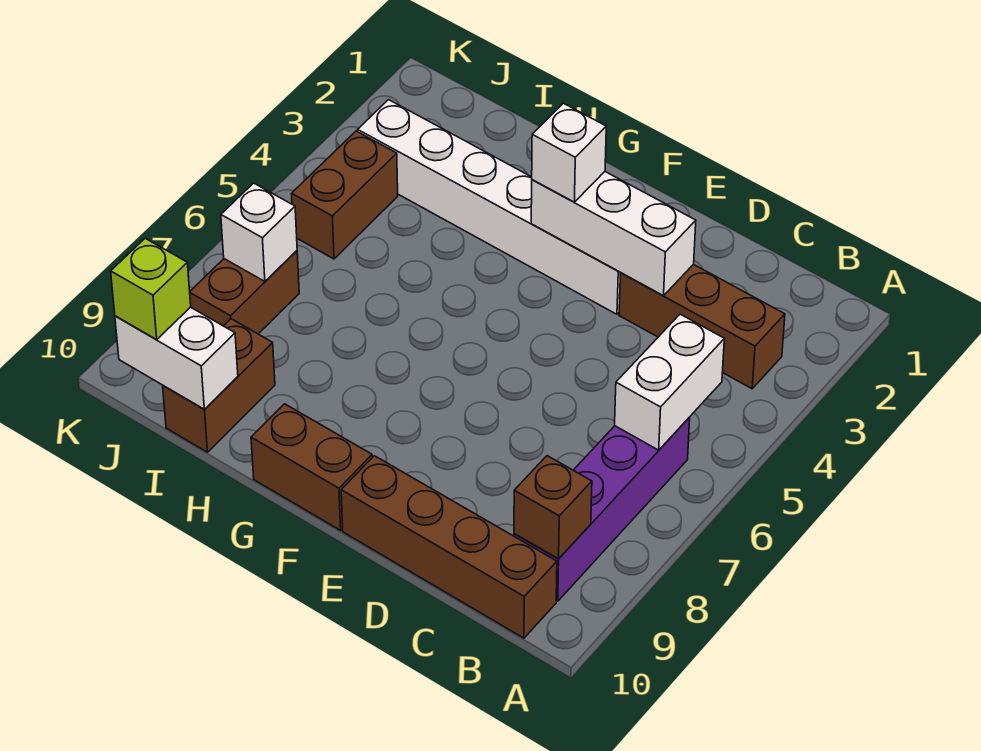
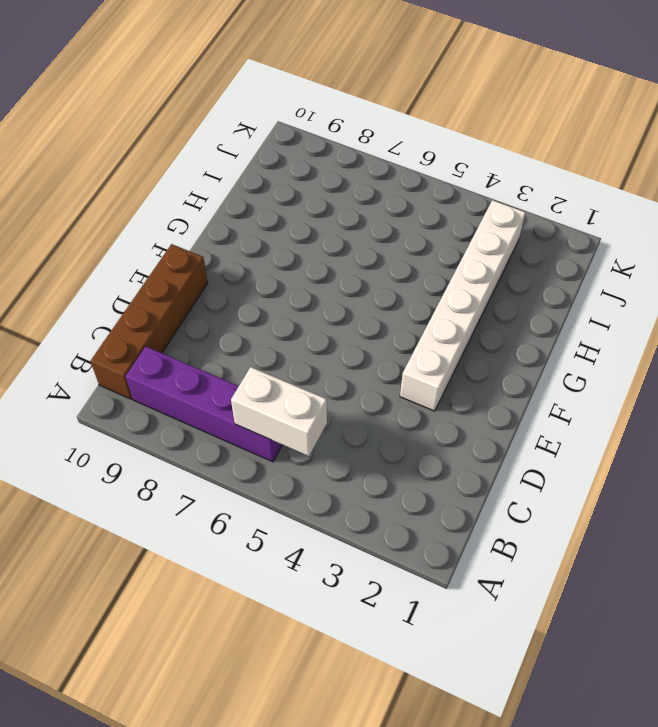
none -> brown brick B3:D3 level 1
none -> brown brick F10:G10 level 1
none -> brown brick I9:I10 level 1

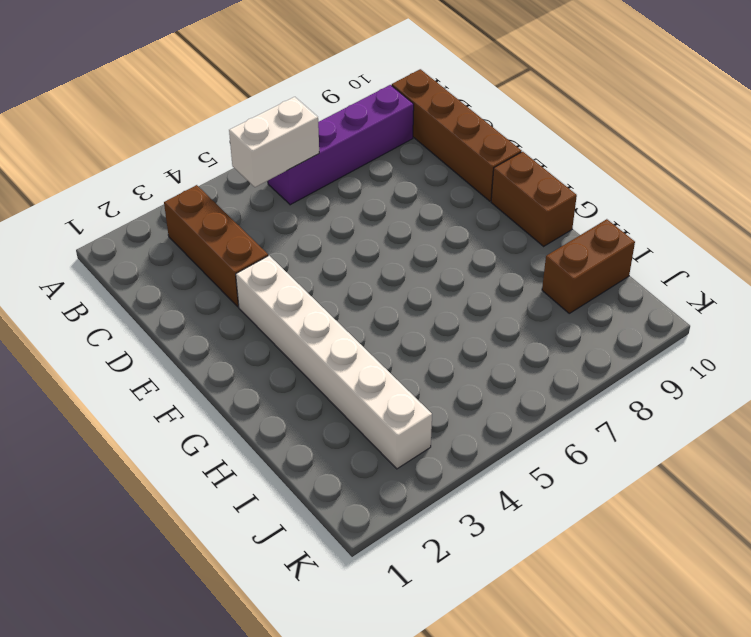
none -> brown brick J4:J5 level 1
none -> brown brick J7:J8 level 1
none -> brown brick B9 level 2

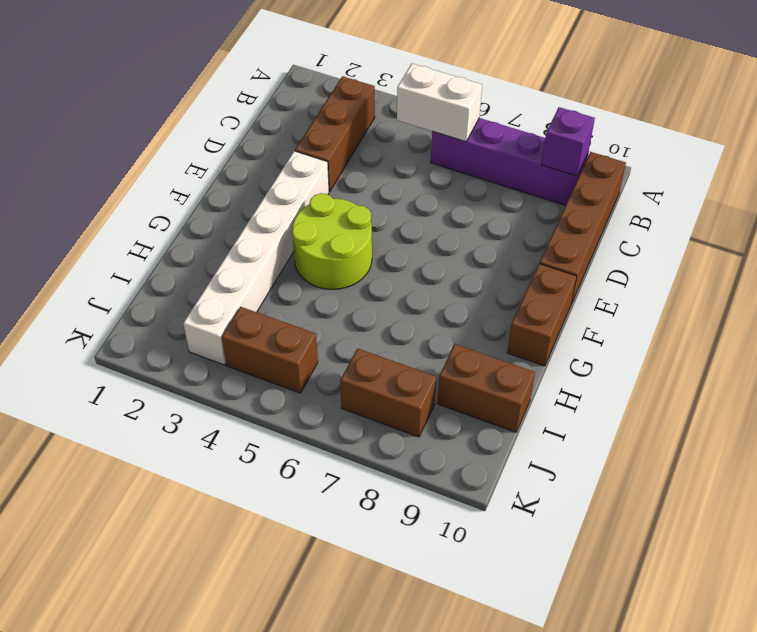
purple brick B9 level 2 -> brown brick B9 level 2
lime round brick F4:G5 level 1 -> none
none -> white brick D3:F3 level 2
none -> white brick I10:J10 level 2
none -> white brick J7 level 2

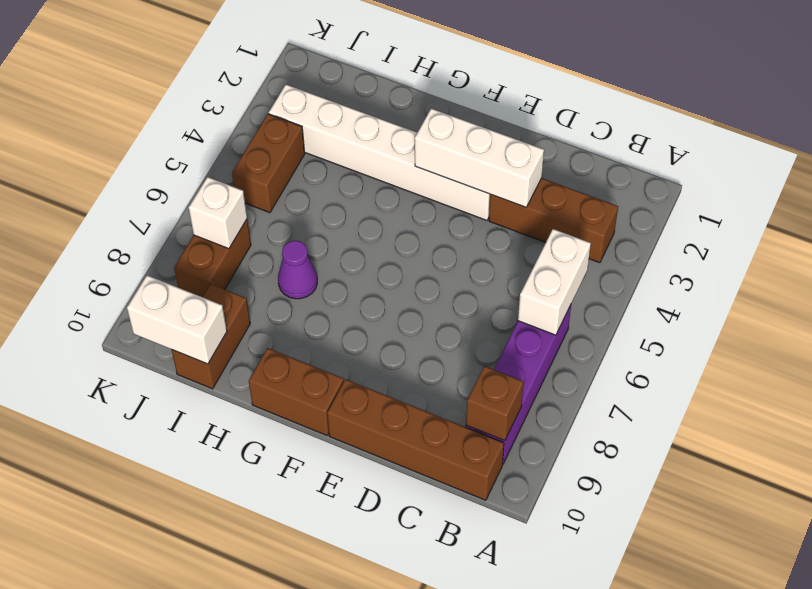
purple cone H7 level 1 -> none
none -> white brick F3 level 3
none -> lime brick J10 level 3

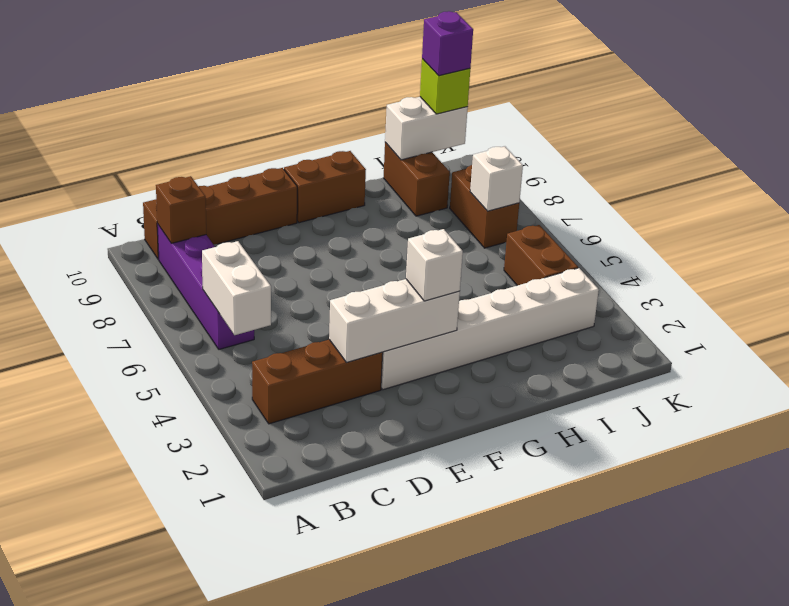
purple brick J10 level 4 -> none

